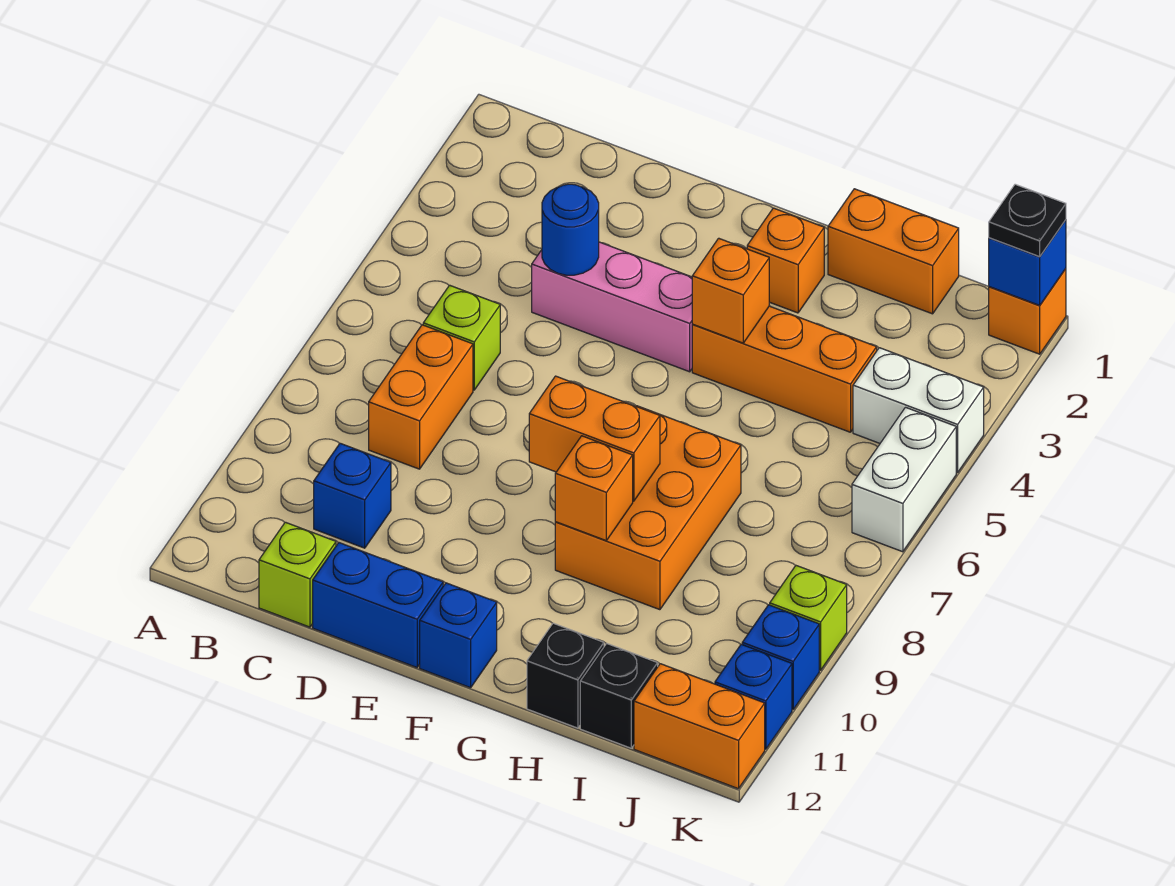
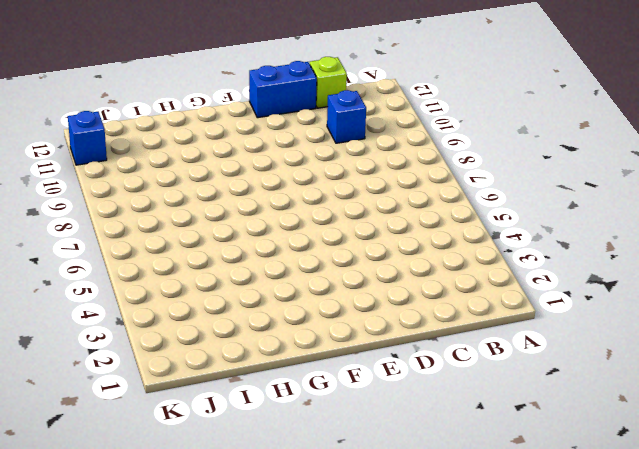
none -> lime brick C6 level 1
none -> orange brick C7:C8 level 1
none -> pink brick D4:F4 level 1

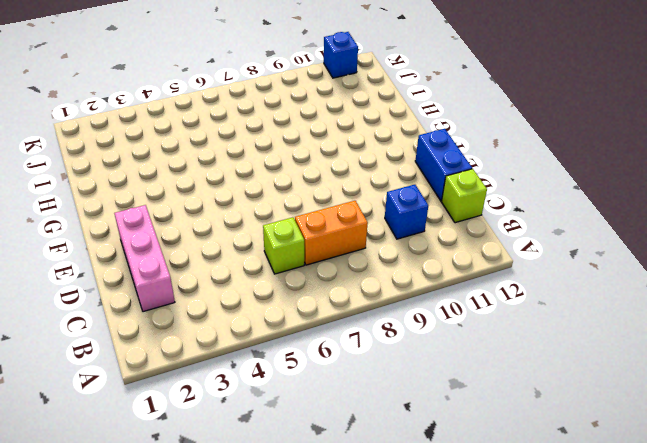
pink brick C2:E2 level 1 -> pink brick D4:F4 level 1
none -> blue brick F12 level 1
none -> orange brick G2 level 1
none -> orange brick G4:I4 level 1

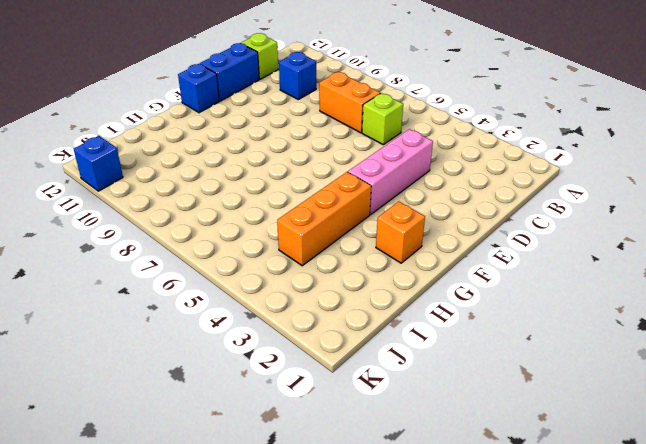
none -> orange brick G7:H9 level 1
none -> orange brick H1:I1 level 1
none -> black brick H12 level 1

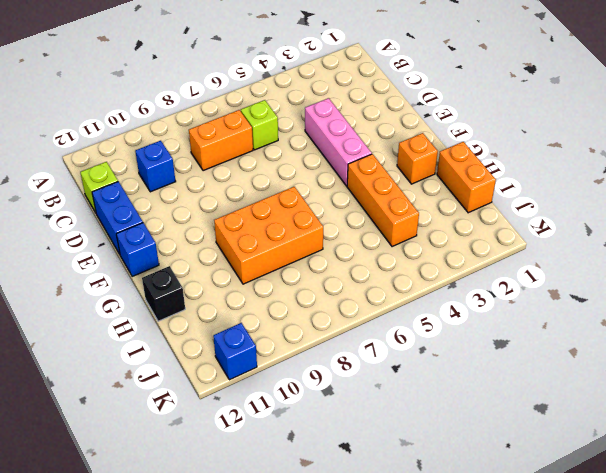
none -> black brick I12 level 1
none -> white brick J4:K4 level 1
none -> orange brick J12:K12 level 1

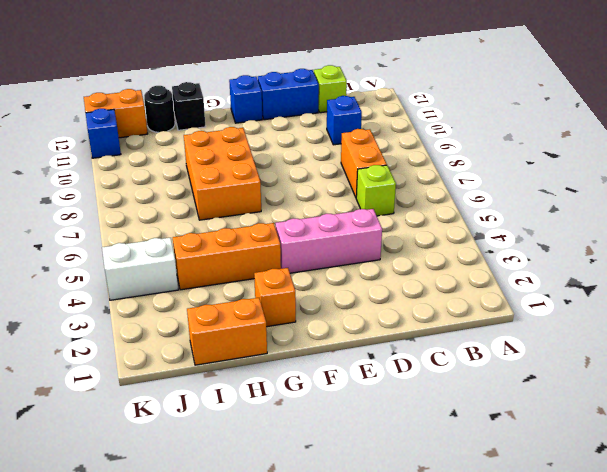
black round brick I12 level 1 -> black brick I12 level 1
none -> orange brick K1 level 1
none -> white brick K5:K6 level 1
none -> lime brick K9 level 1

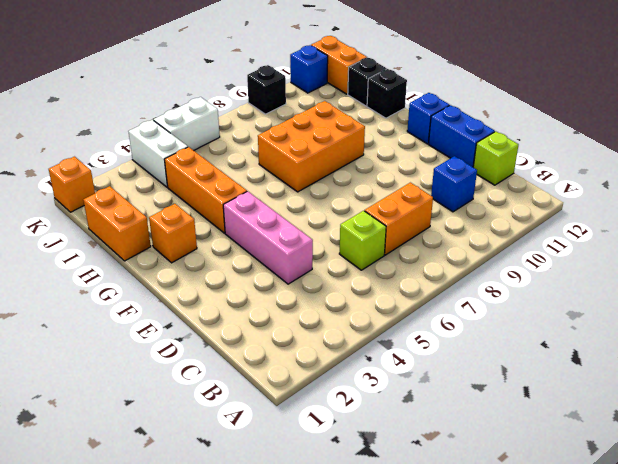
black brick K9 level 1 -> lime brick K9 level 1
none -> blue brick K10 level 1
none -> blue round brick D4 level 2
none -> orange brick F8:G8 level 2

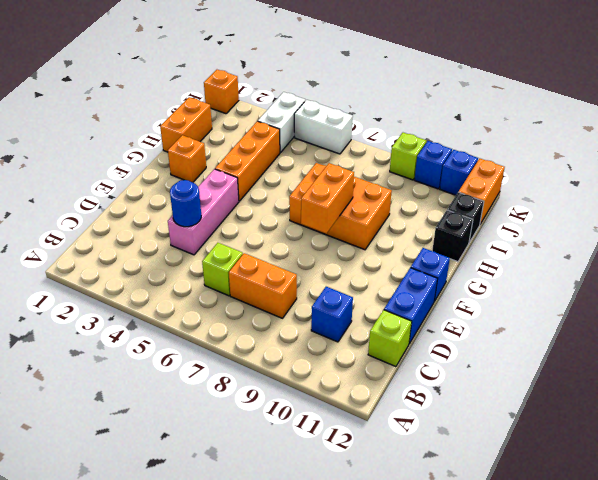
none -> orange brick G4 level 2
none -> orange brick G9 level 2
none -> blue brick K1 level 2

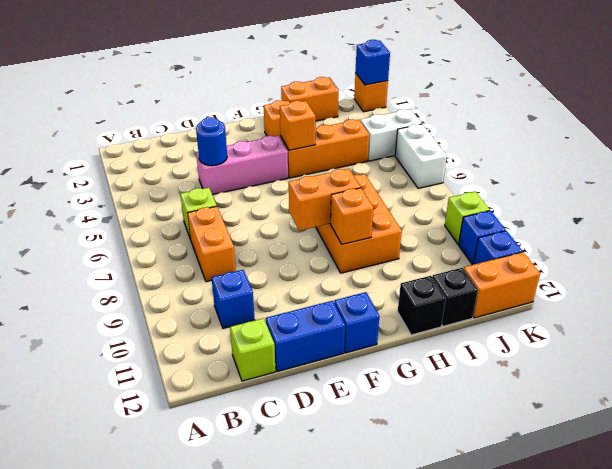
none -> black plate K1 level 3

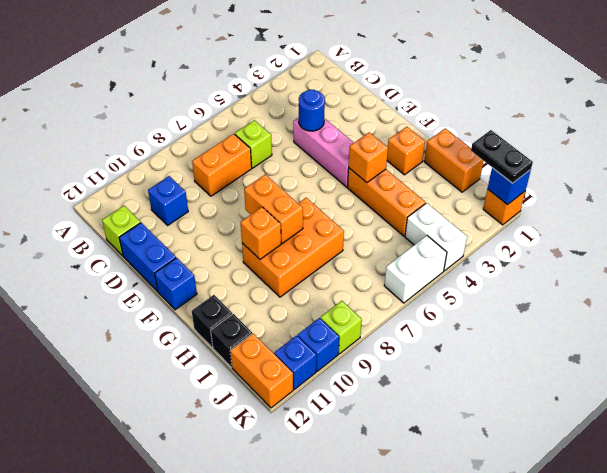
black plate J1:K1 level 3 -> black plate K1 level 3

